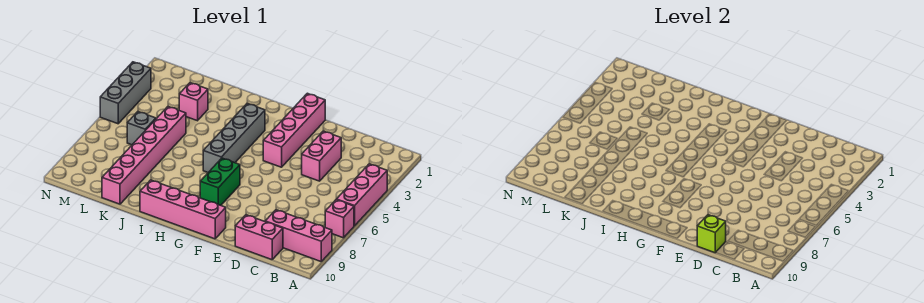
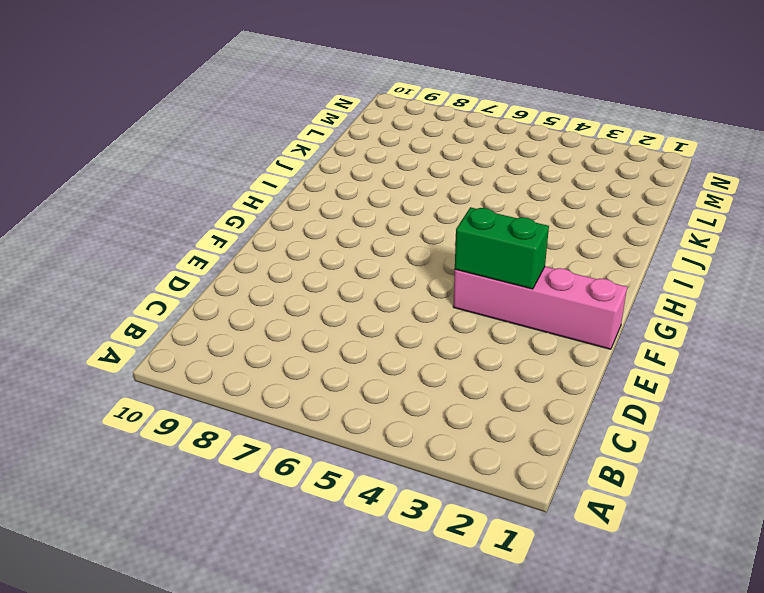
green brick F3:F4 level 2 -> green brick G7:G8 level 1
none -> pink brick A4:A6 level 1
none -> pink brick A7 level 1
none -> pink brick A9:C9 level 1

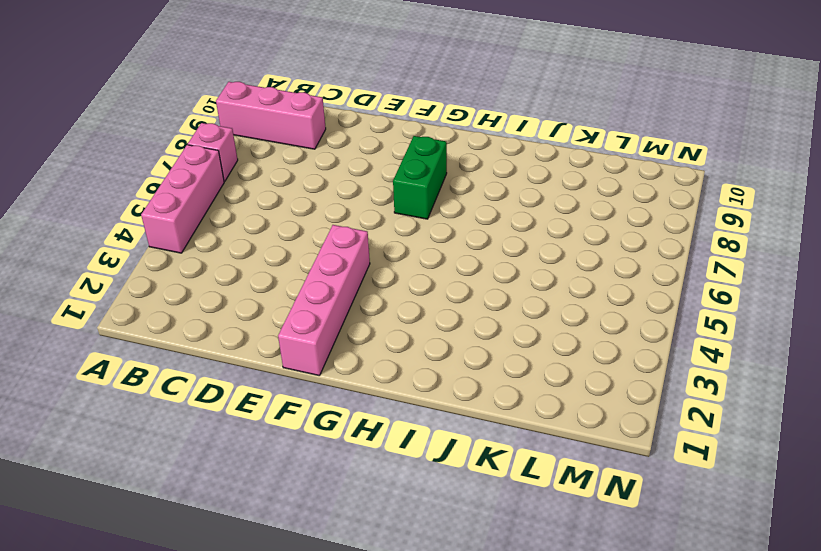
none -> pink brick C10:D10 level 1
none -> pink brick D3:D4 level 1
none -> pink brick F10:I10 level 1

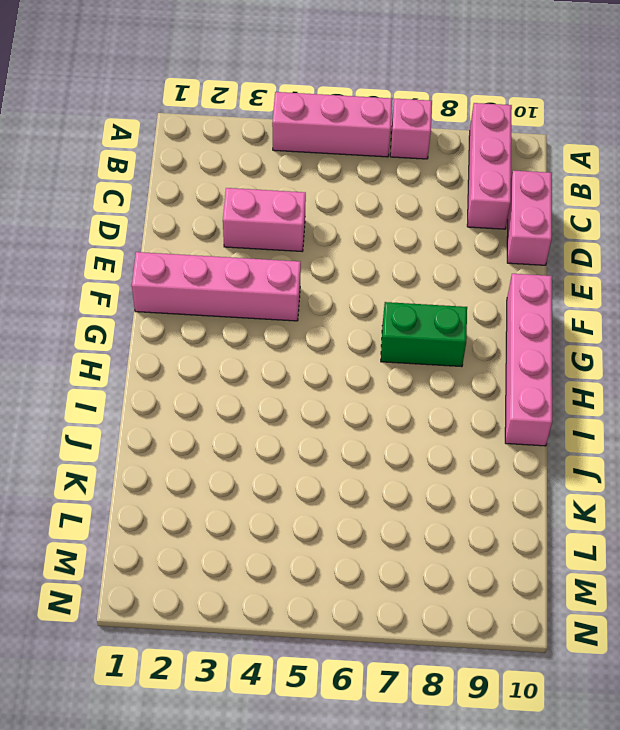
none -> grey brick H3:H6 level 1
none -> pink brick K3 level 1
none -> pink brick K5:K10 level 1

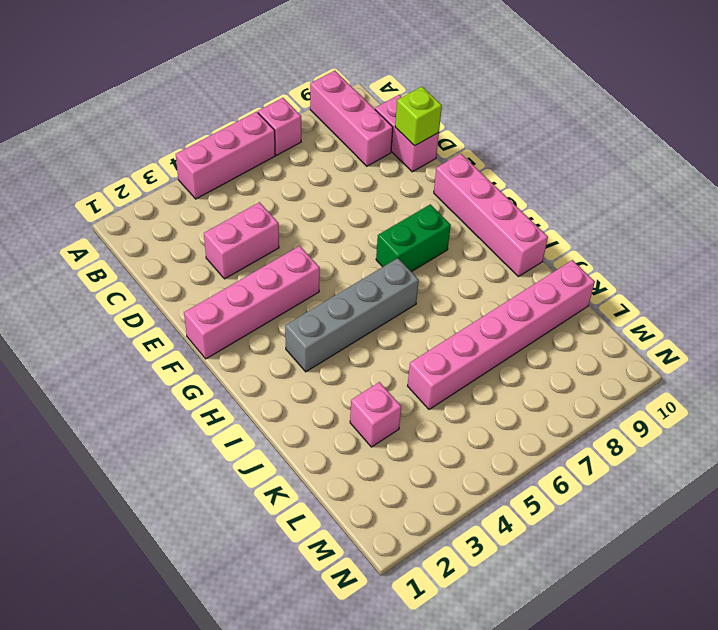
none -> grey brick L6 level 1
none -> grey brick N3:N5 level 1

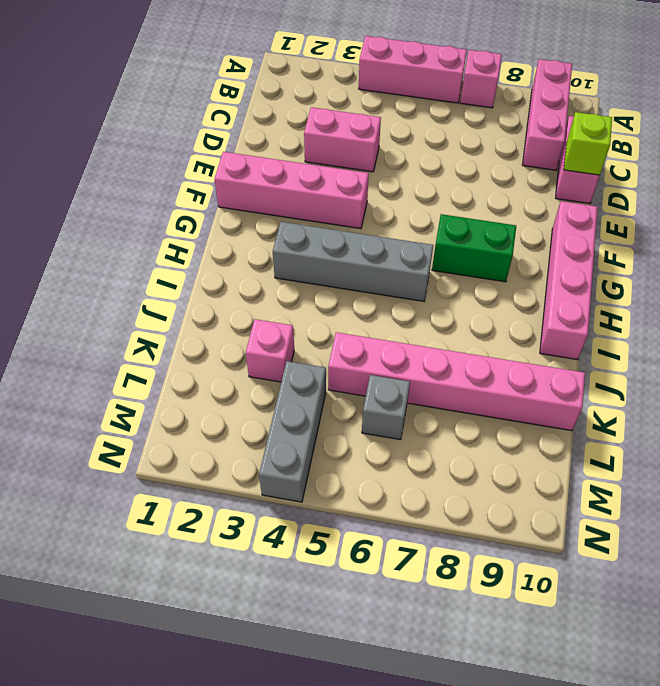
grey brick L4:N4 level 1 -> grey brick N3:N5 level 1

